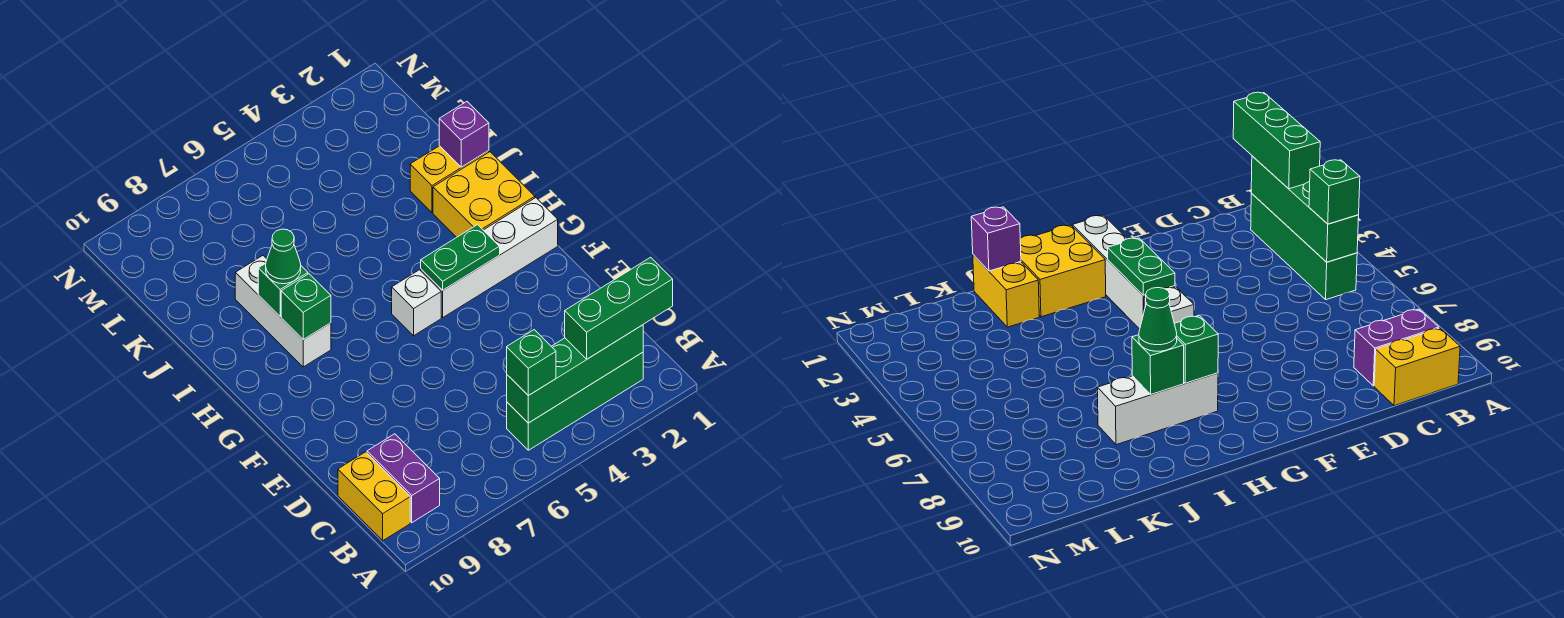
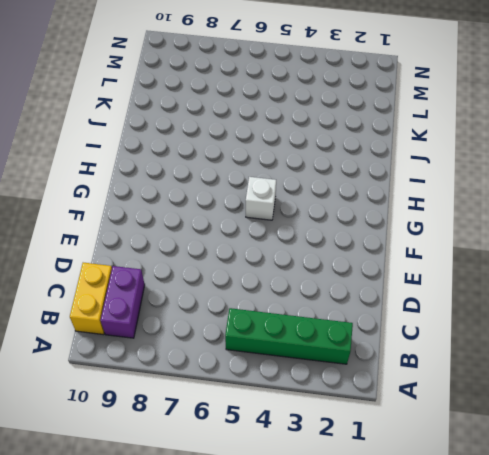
none -> white brick G1:G4 level 1
none -> yellow brick H1:I2 level 1
none -> white brick H8:J8 level 1

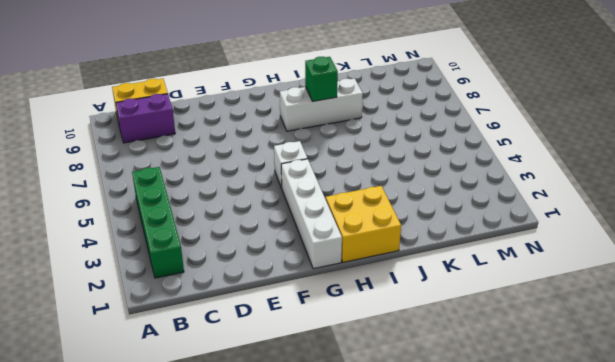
none -> yellow brick J1:J2 level 1
none -> green brick B2:B5 level 2
none -> green plate G3:G4 level 2

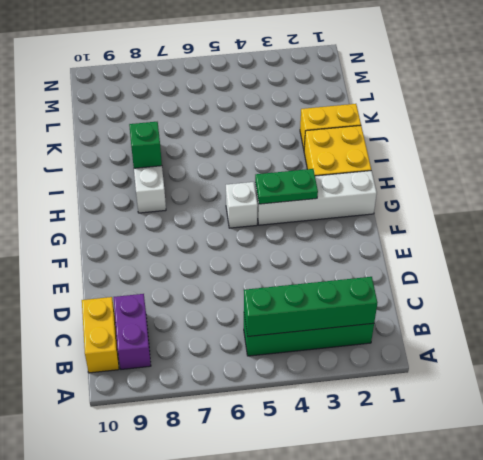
none -> green brick H8 level 2
none -> purple brick J1 level 2
none -> green brick B1:B3 level 3

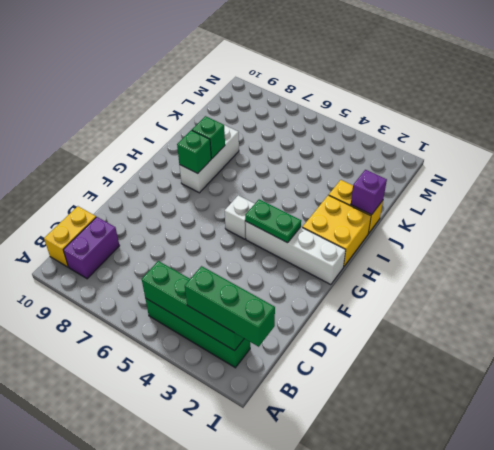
none -> green brick B5 level 3
none -> green cone I8 level 3

